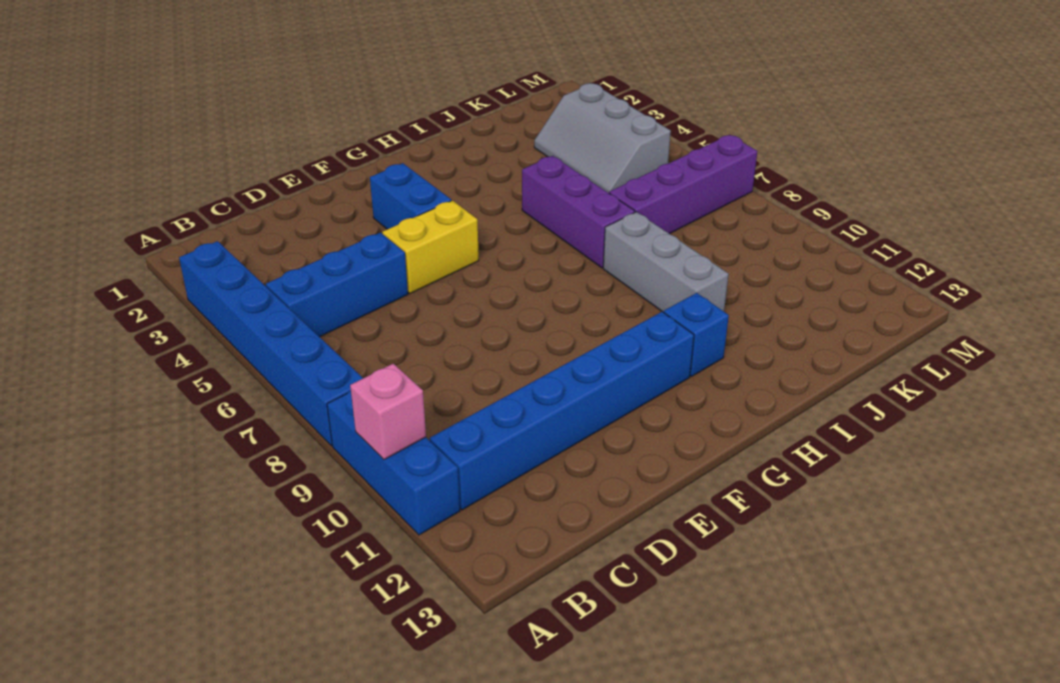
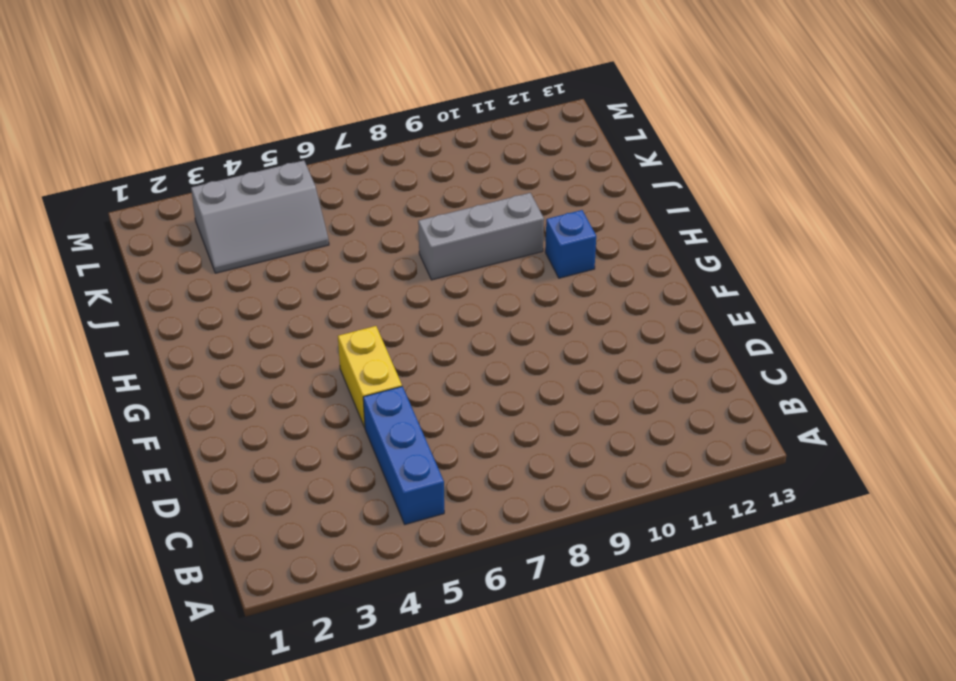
none -> blue brick A3:A8 level 1
none -> blue brick A9:A11 level 1
none -> blue brick B11:G11 level 1

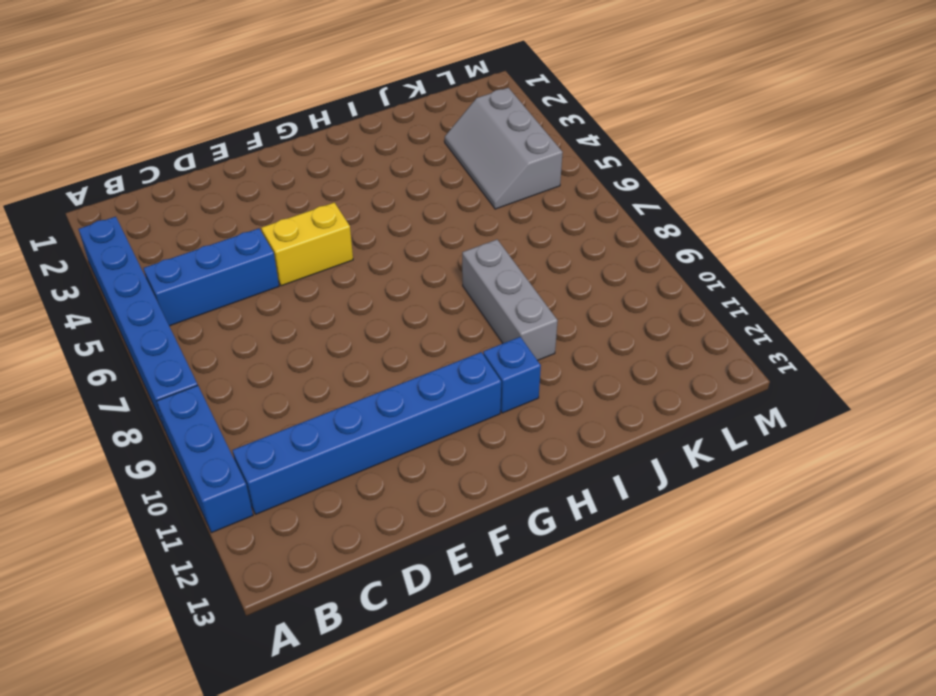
none -> blue brick F3:F4 level 1
none -> purple brick I5:I7 level 1
none -> purple brick J7:M7 level 1

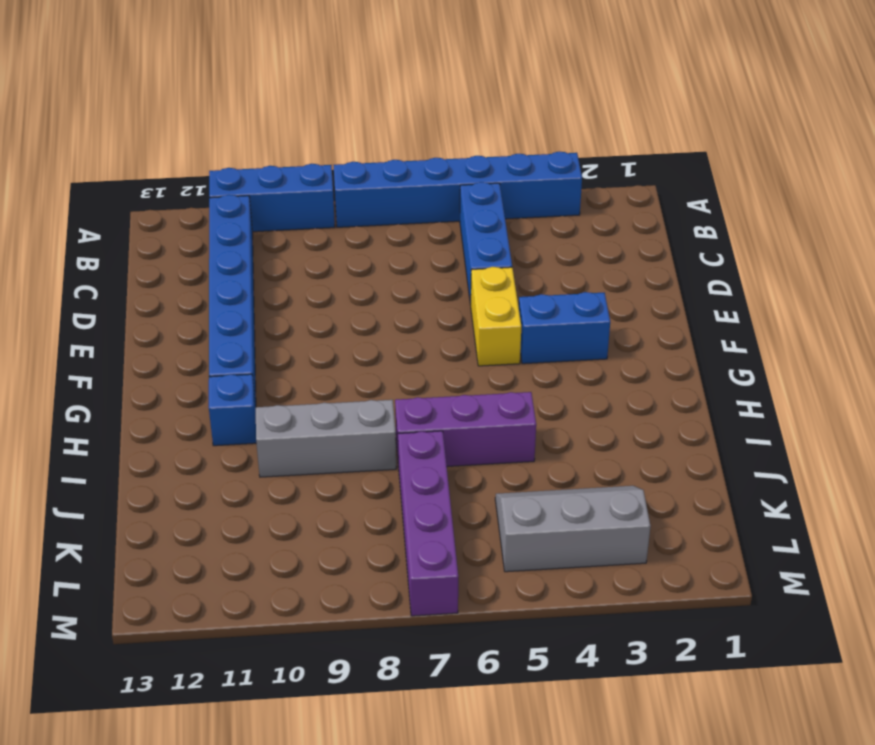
none -> pink brick A10 level 2

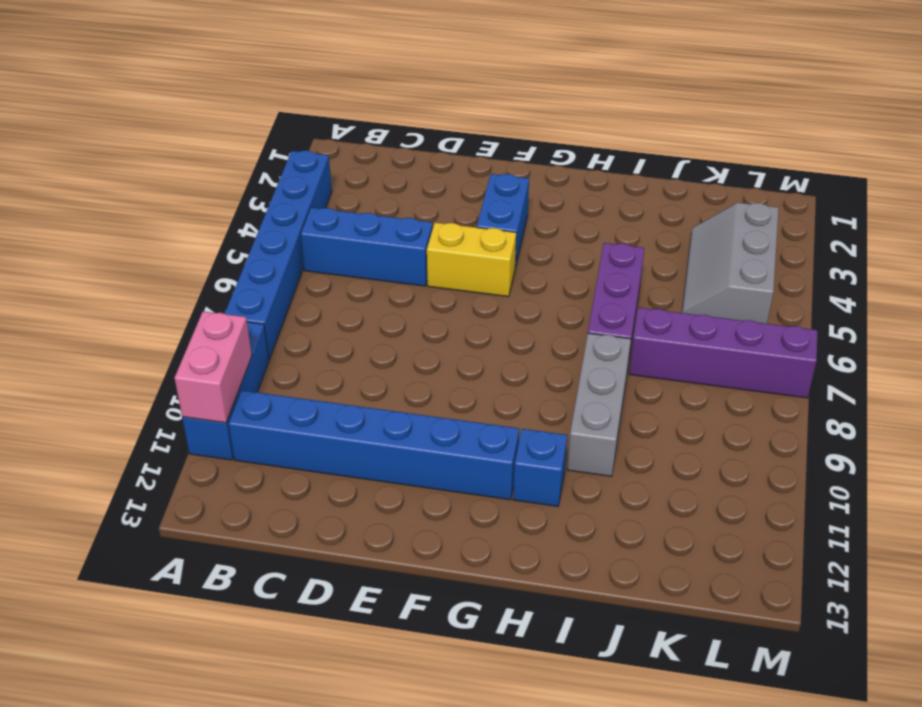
pink brick A10:A11 level 2 -> pink brick A10 level 2

